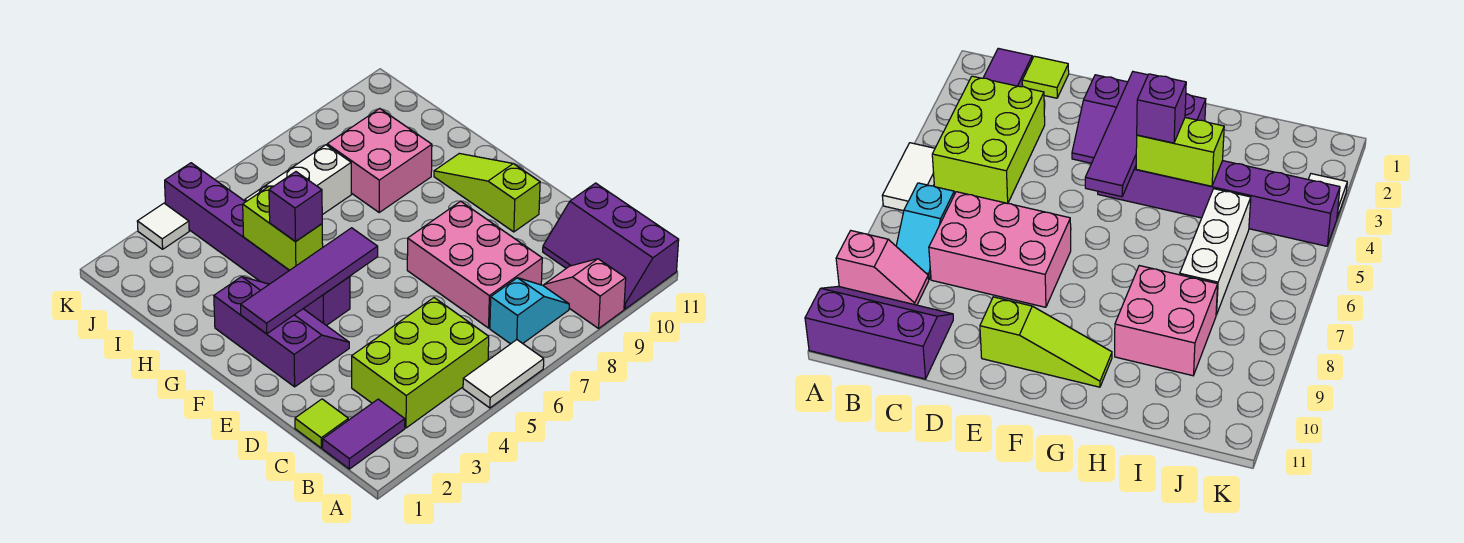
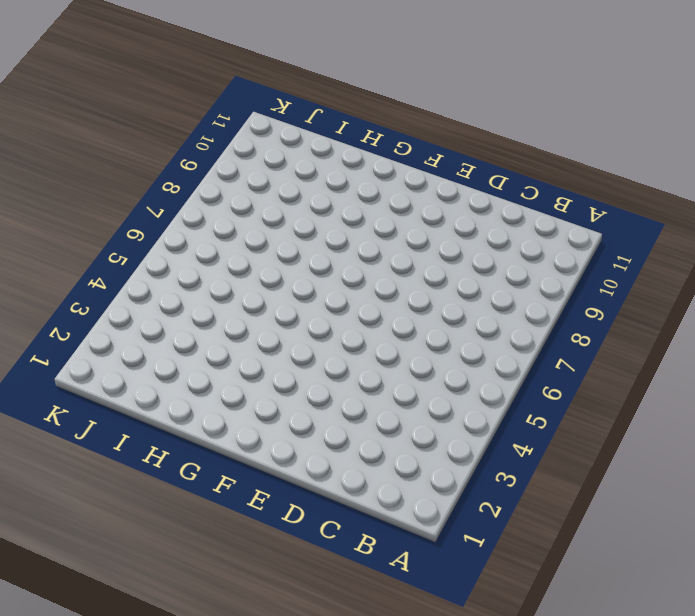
none -> white tile A5:A6 level 1
none -> pink slope A9:B9 level 1 top A
none -> purple slope A10:C11 level 1 top 11

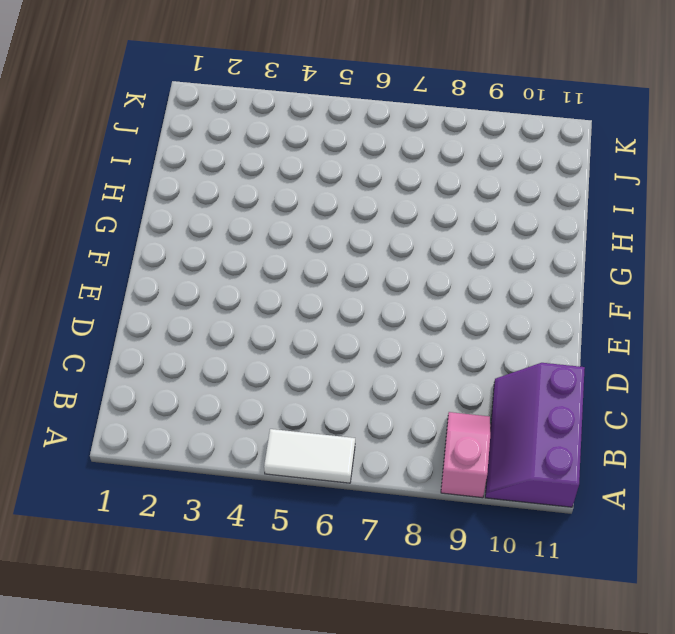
none -> purple tile B1:B2 level 1
none -> lime brick B3:C5 level 1
none -> cyan slope B7:B8 level 1 top 7

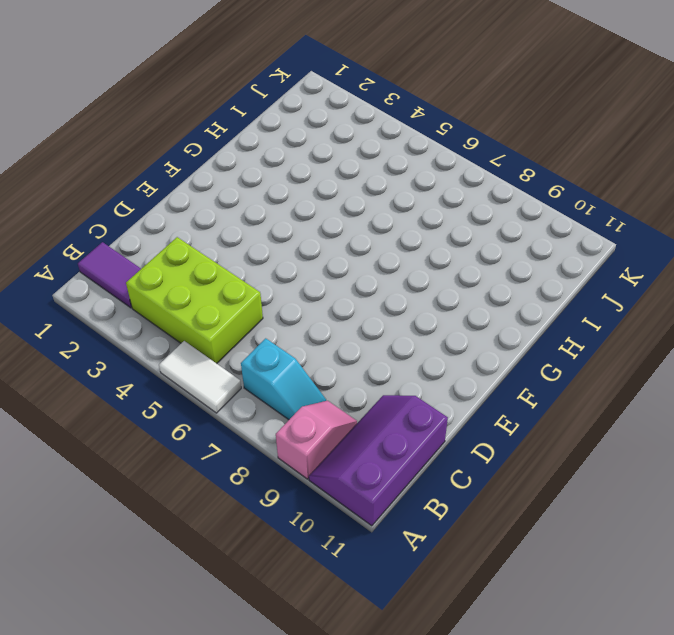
none -> lime tile C1 level 1
none -> pink brick C7:E8 level 1
none -> purple slope E2:G3 level 1 top 2

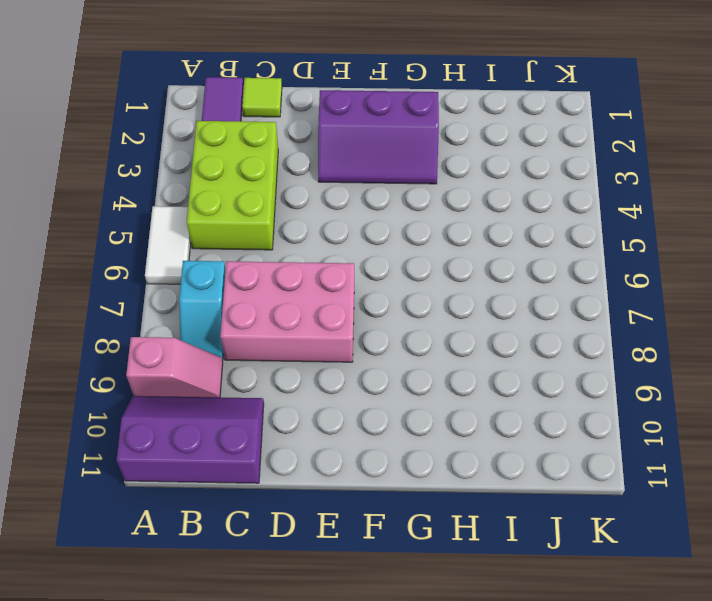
none -> lime slope E10:G10 level 1 top E
none -> purple brick F4:K4 level 1
none -> pink brick H8:I9 level 1

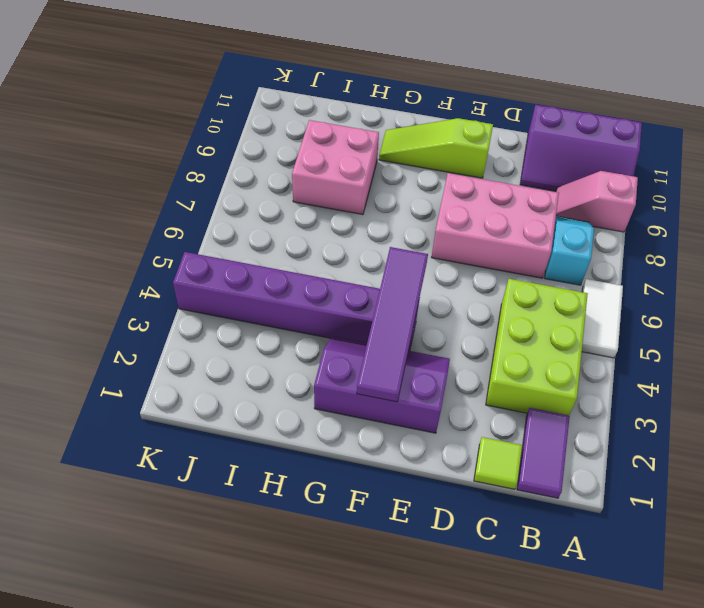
none -> white brick I5:I7 level 1
none -> white tile K3 level 1
none -> lime brick G4:H4 level 2

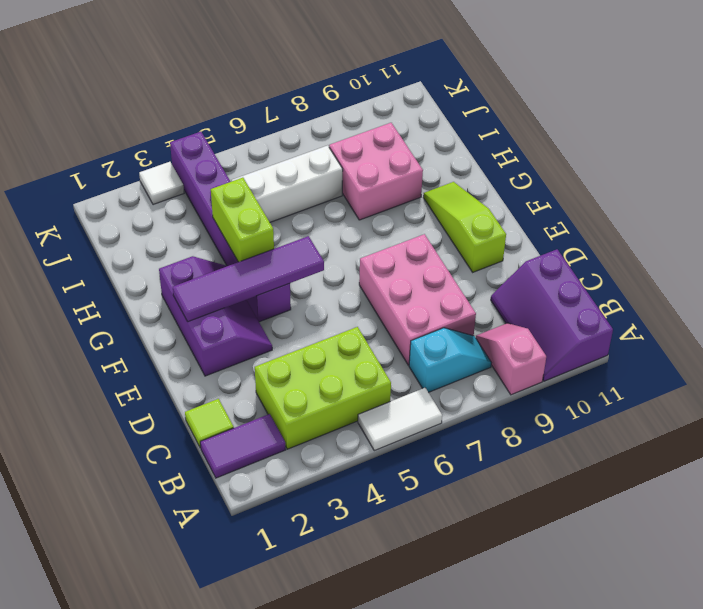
none -> purple brick G4 level 3

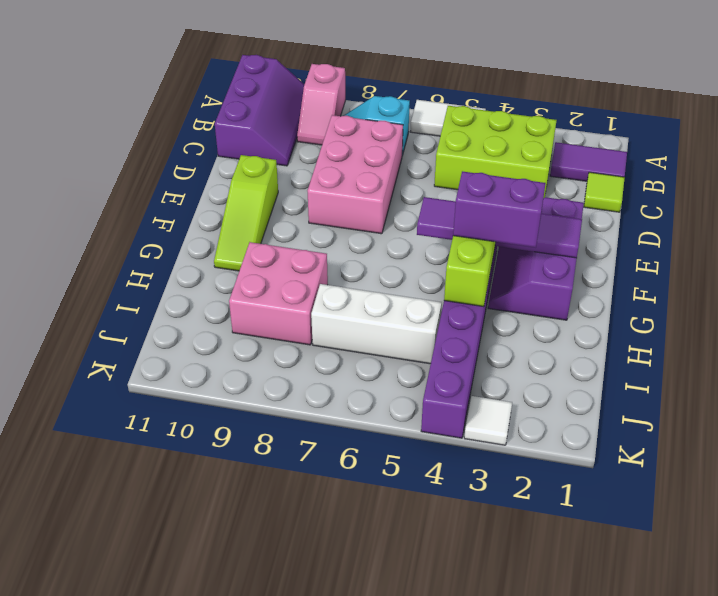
purple brick G3:G4 level 3 -> purple brick G4 level 3

